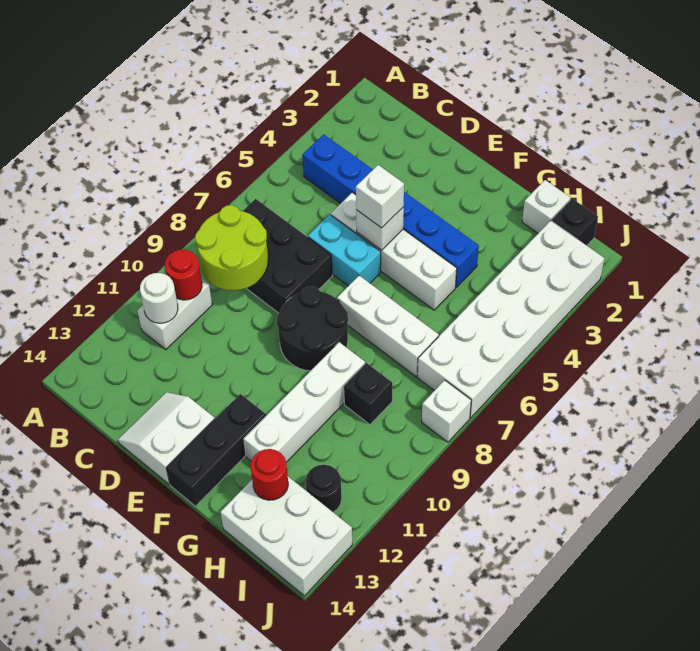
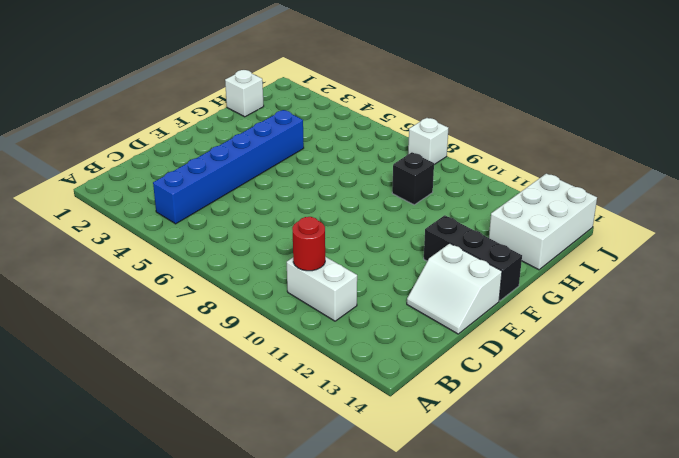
none -> black brick B7:D8 level 1
none -> white brick D5:G5 level 1
none -> cyan brick D6:E6 level 1

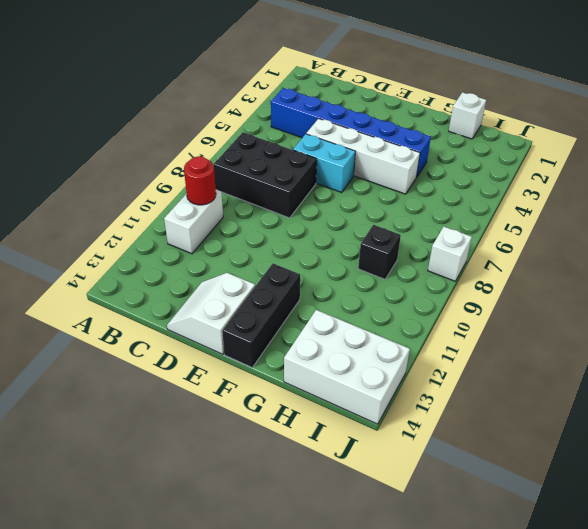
none -> black round brick E8:F9 level 1
none -> white brick F7:H7 level 1
none -> white brick G9:G12 level 1

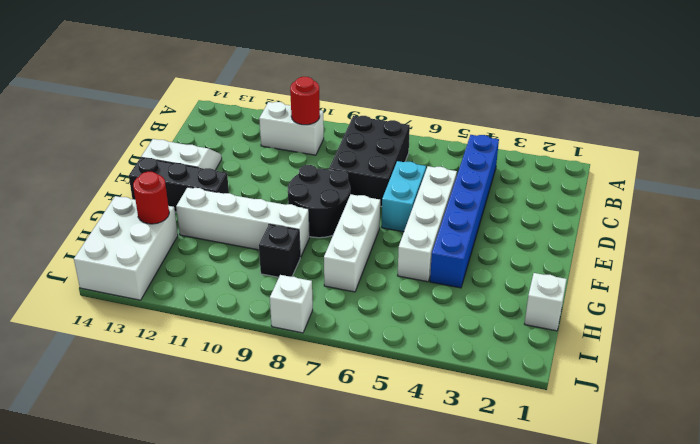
none -> black brick I1 level 1
none -> white brick I2:J7 level 1
none -> black round brick I12 level 1

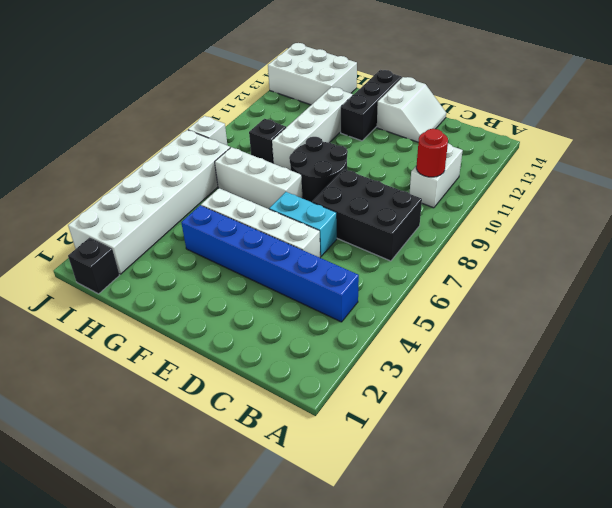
none -> white brick H1 level 1
none -> black round brick I12 level 1
none -> lime round brick B8:C9 level 2

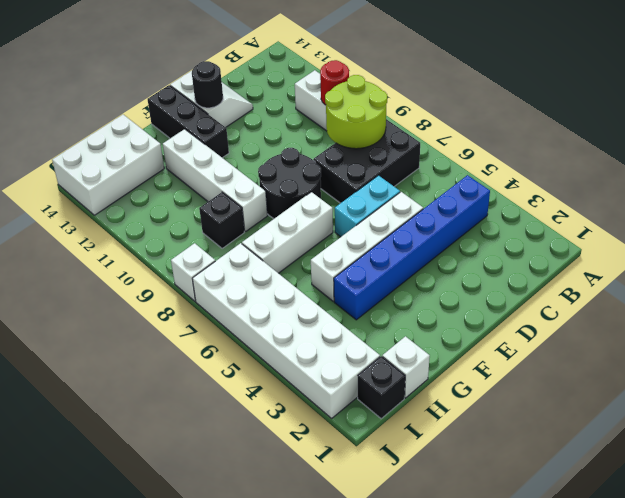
black round brick E13 level 2 -> black round brick I12 level 1
none -> white round brick B11 level 2
none -> white brick E5 level 2
none -> red round brick H13 level 2

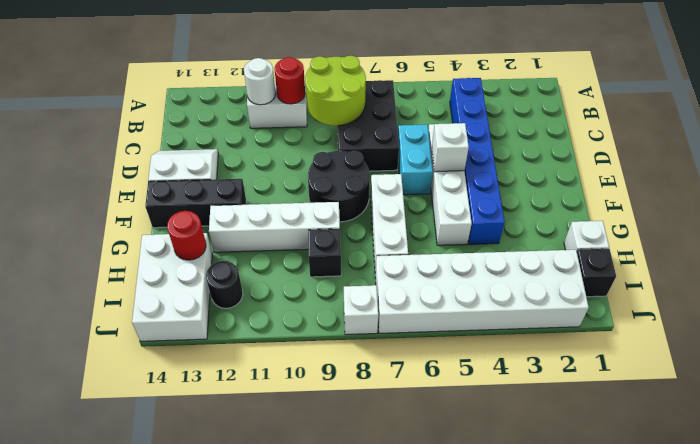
none -> white brick E5 level 3

